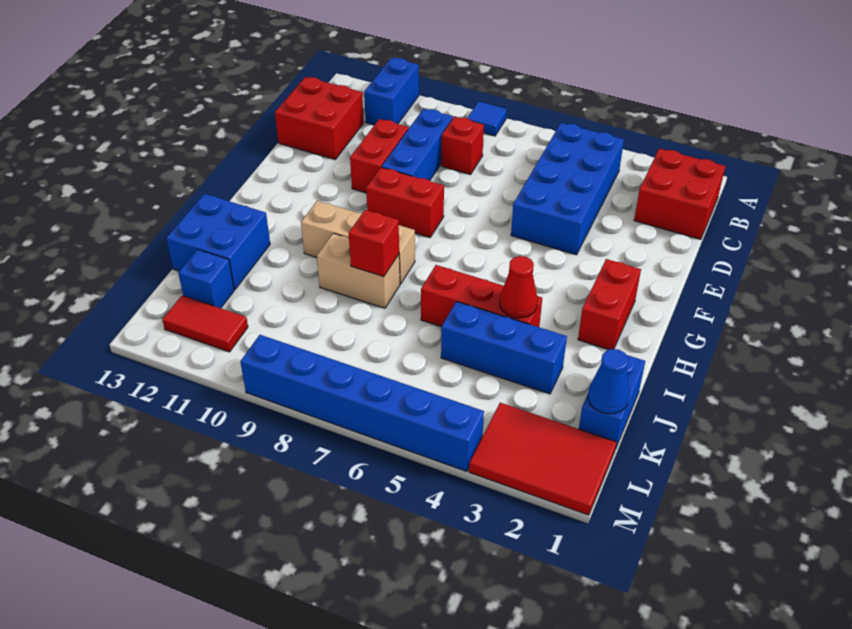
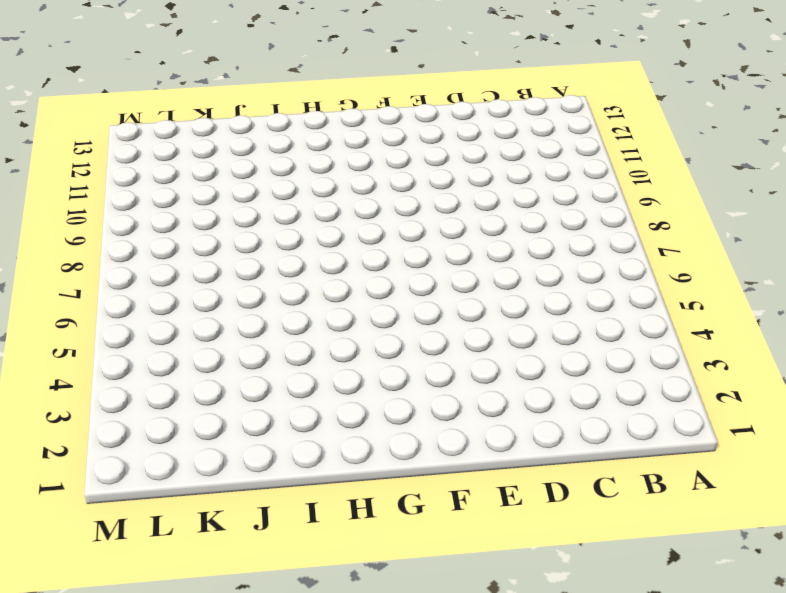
none -> blue tile A8 level 1
none -> blue brick A11:B11 level 1
none -> red brick B1:C2 level 1

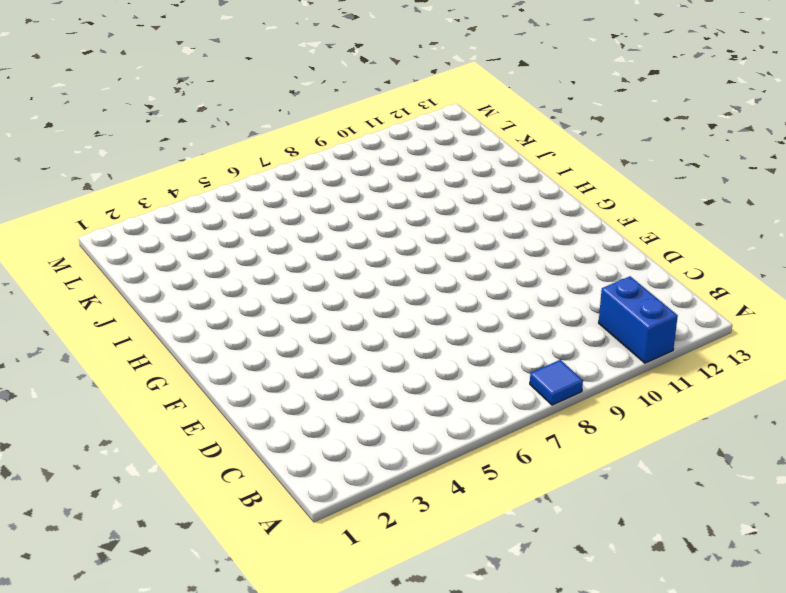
none -> red brick B1:C2 level 1
none -> blue brick B4:E5 level 1
none -> red brick C8 level 1

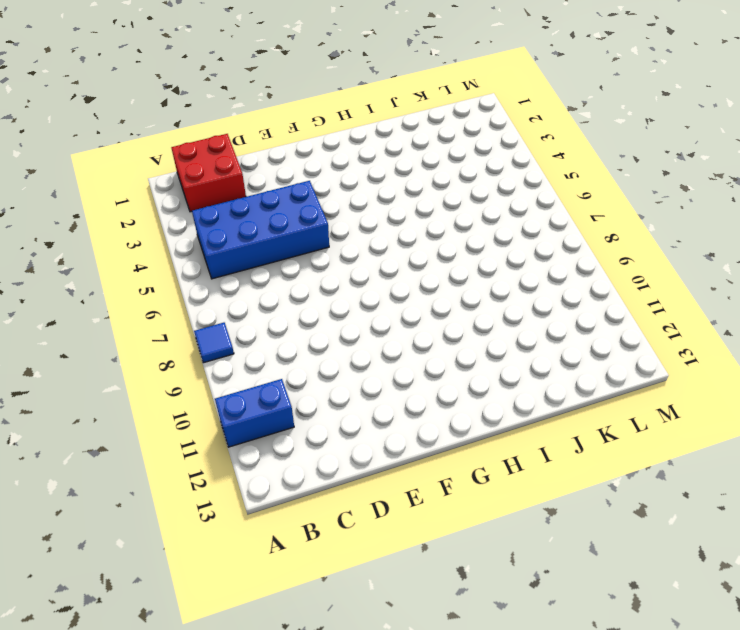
none -> red brick C8 level 1
none -> blue brick C9:E9 level 1
none -> red brick C12:D13 level 1

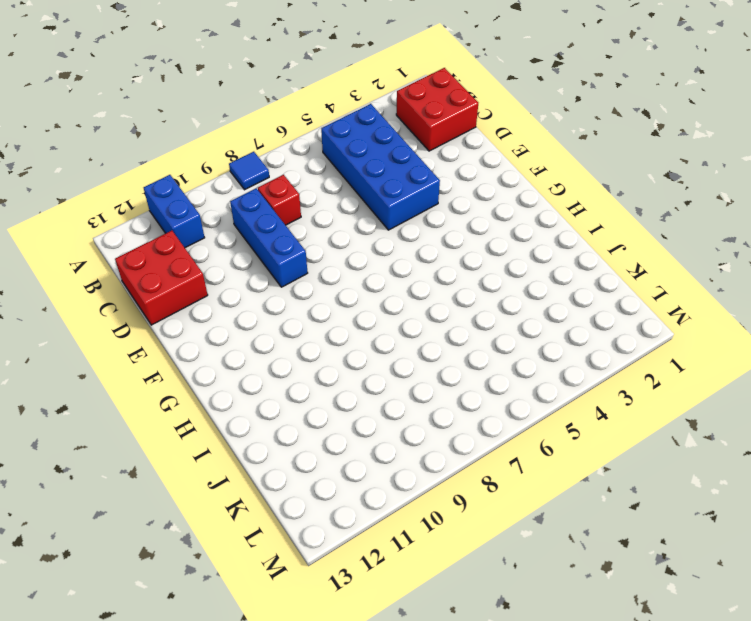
none -> red brick D10:E10 level 1
none -> red brick F8:F9 level 1
none -> red brick G2:H2 level 1

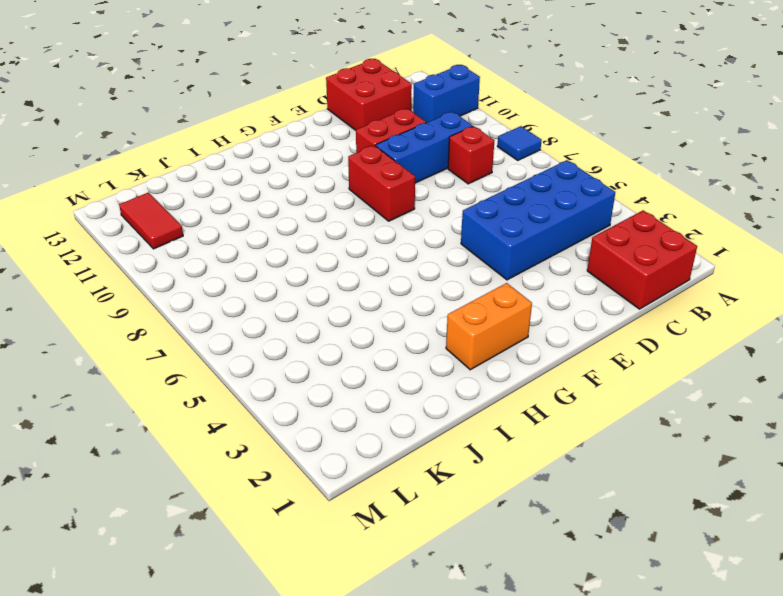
orange brick G2:H2 level 1 -> red brick G2:H2 level 1
none -> tan brick H8:H10 level 1
none -> red brick I4:I6 level 1
none -> tan brick I8:I9 level 1

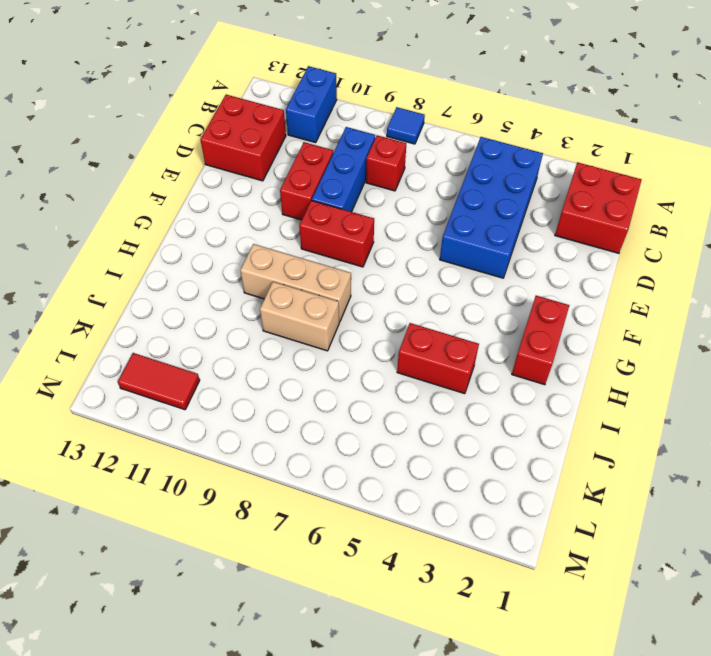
red brick I4:I5 level 1 -> red brick I4:I6 level 1
none -> blue brick I12:J13 level 1
none -> blue brick J1:K1 level 1
none -> blue brick J3:J5 level 1

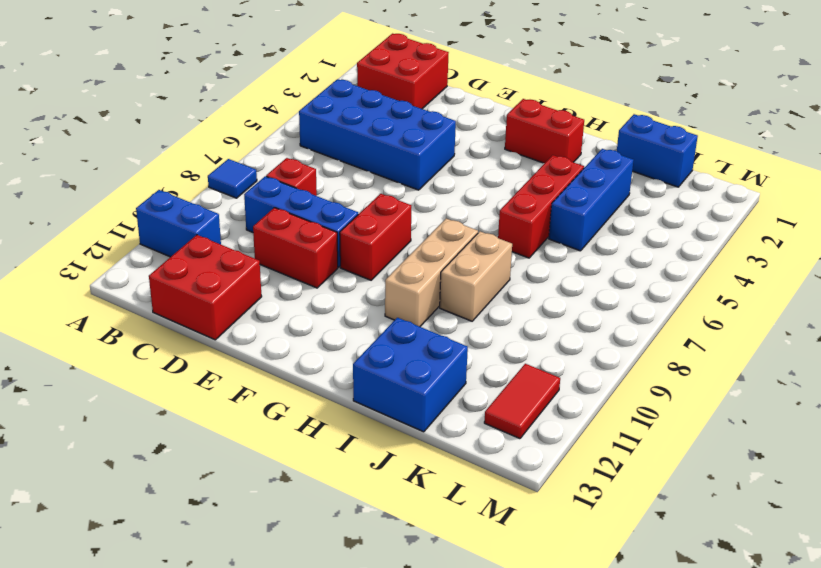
none -> blue brick K12 level 1
none -> red tile L1:M3 level 1
none -> blue brick M4:M9 level 1

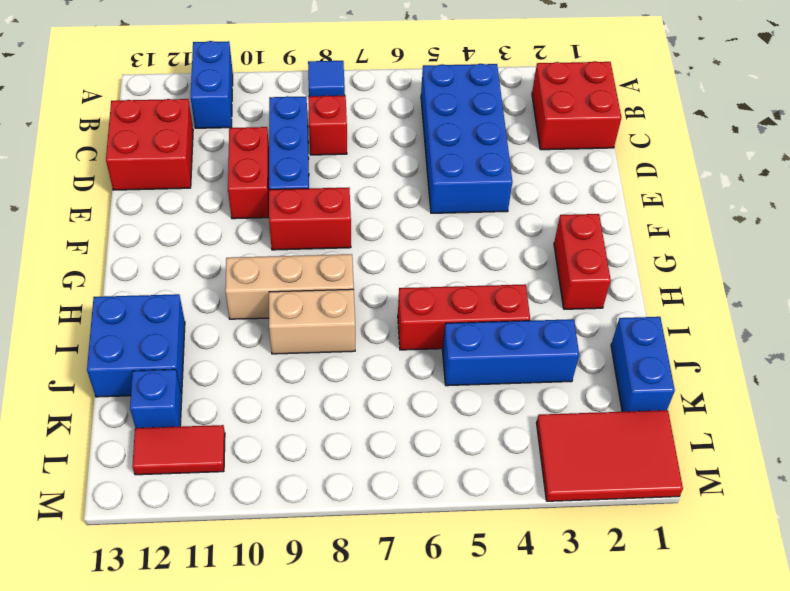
none -> blue brick M4:M9 level 1
none -> red cone I4 level 2
none -> red brick I8 level 2

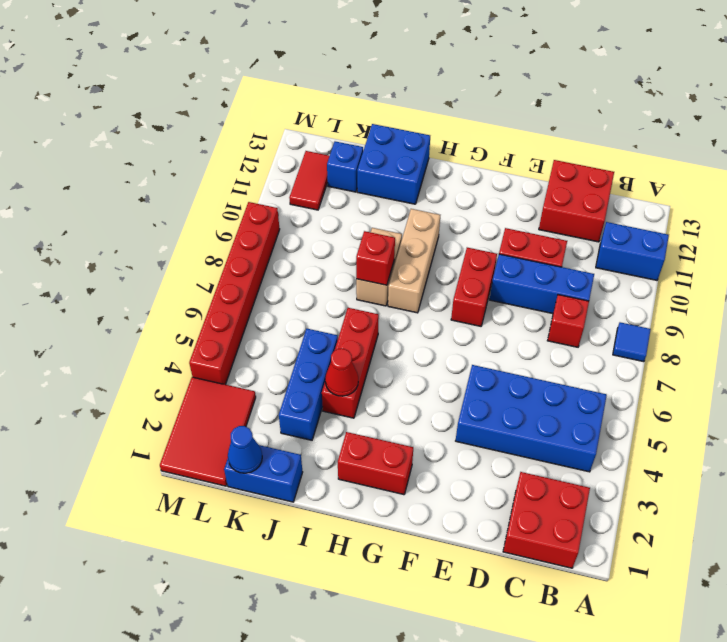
red brick M4:M9 level 1 -> blue brick M4:M9 level 1

